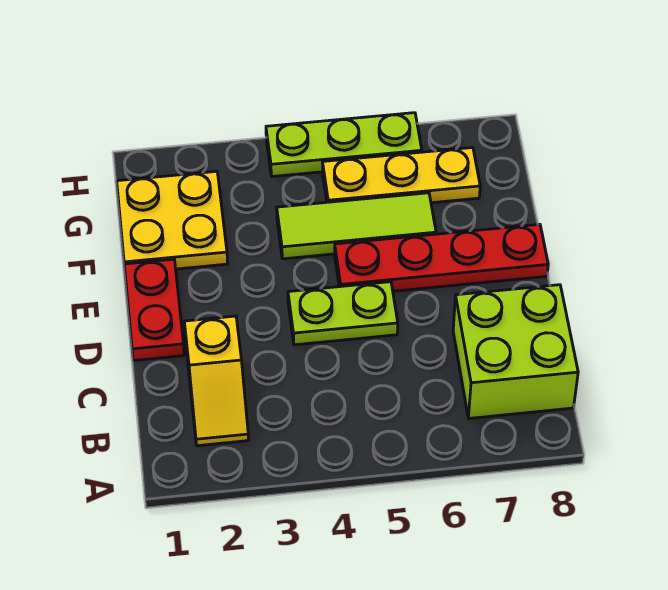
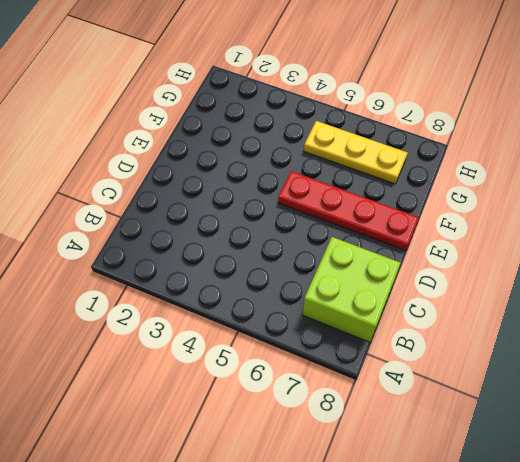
none -> yellow slope B2:C2 level 1 top C
none -> red plate D1:E1 level 1

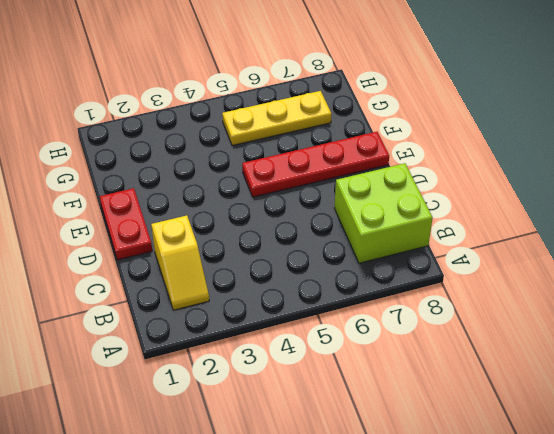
none -> lime plate D4:D5 level 1
none -> yellow plate F1:G2 level 1

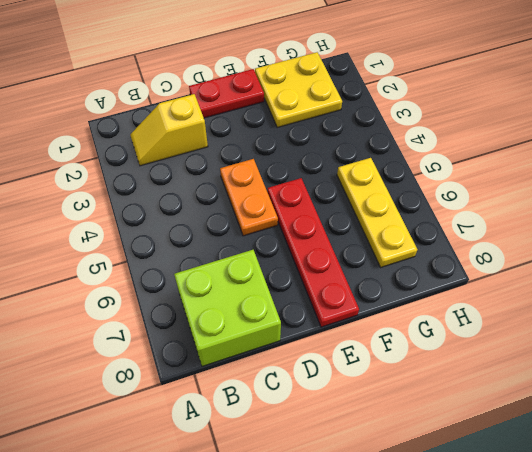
orange plate D4:D5 level 1 -> lime plate D4:D5 level 1
none -> lime tile F4:F6 level 1
none -> lime plate H4:H6 level 1

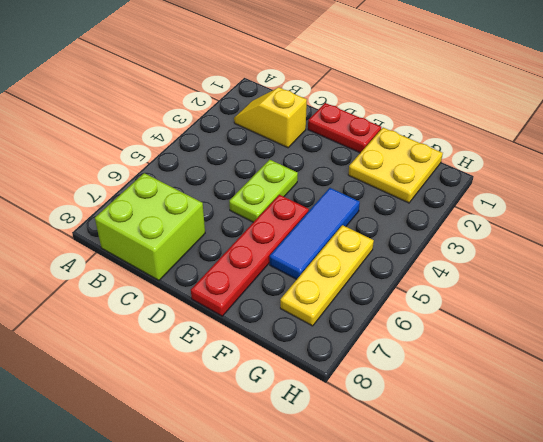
blue tile F4:F6 level 1 -> lime tile F4:F6 level 1
none -> lime plate H4:H6 level 1

